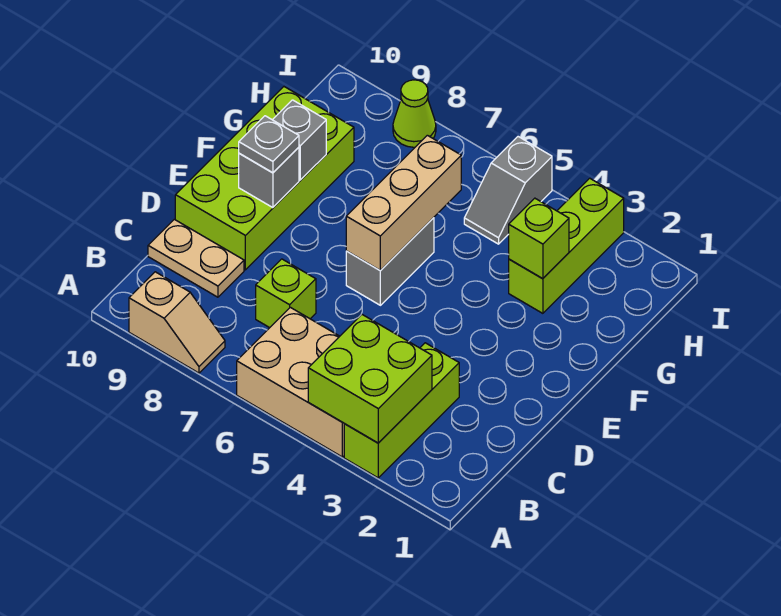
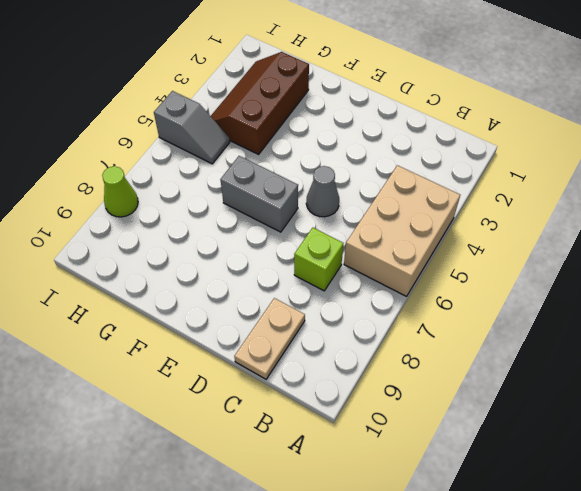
grey cone D5 level 1 -> none
brown slope G2:H4 level 1 top G -> lime brick G3:I3 level 1
none -> lime brick A3:C3 level 1
none -> tan slope A8:A9 level 1 top 9
none -> lime brick D9:G10 level 1

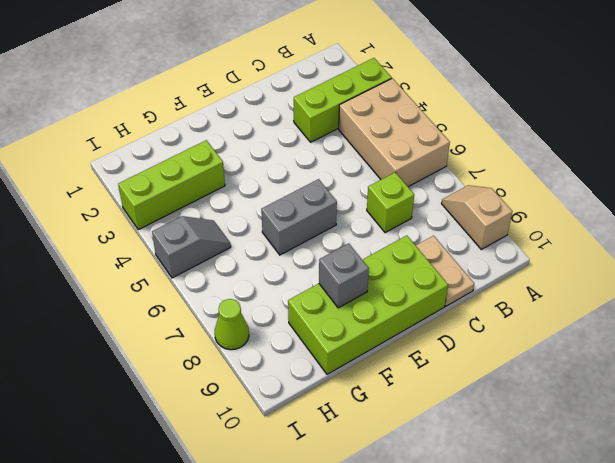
none -> lime brick A3:B4 level 2
none -> tan brick E6:G6 level 2
none -> grey brick E9 level 2

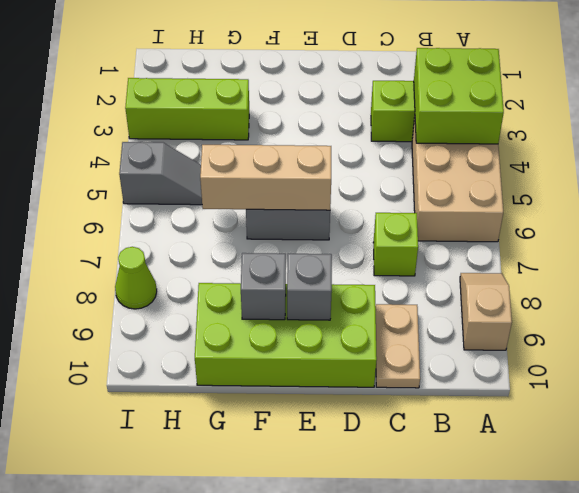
none -> lime brick G3 level 2
none -> grey plate E9 level 3

